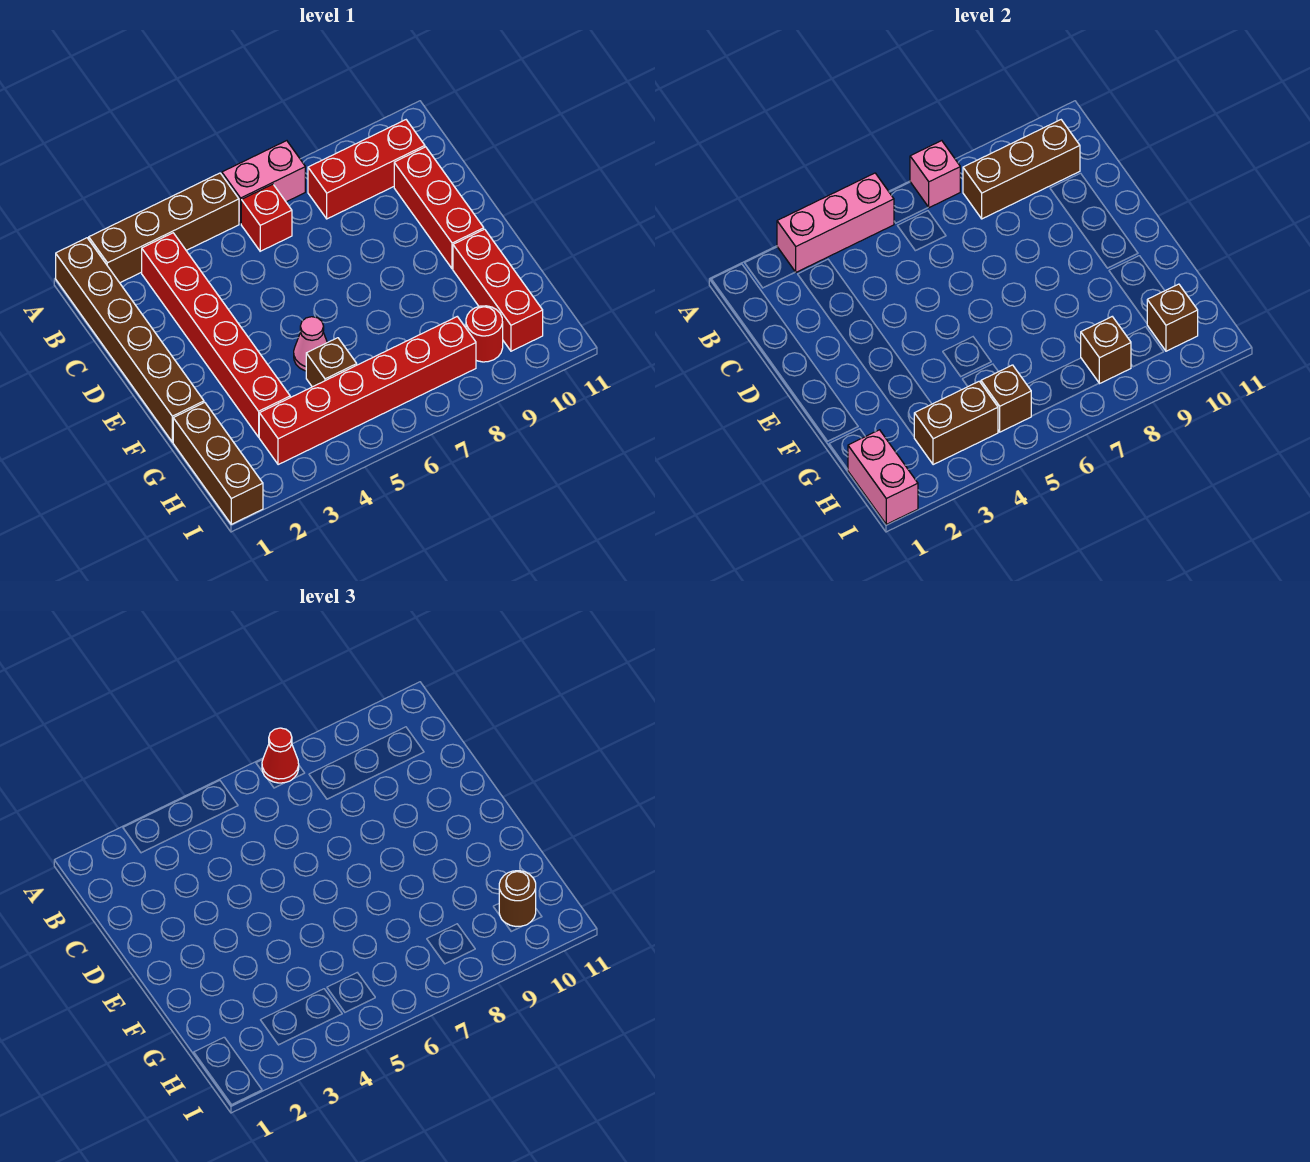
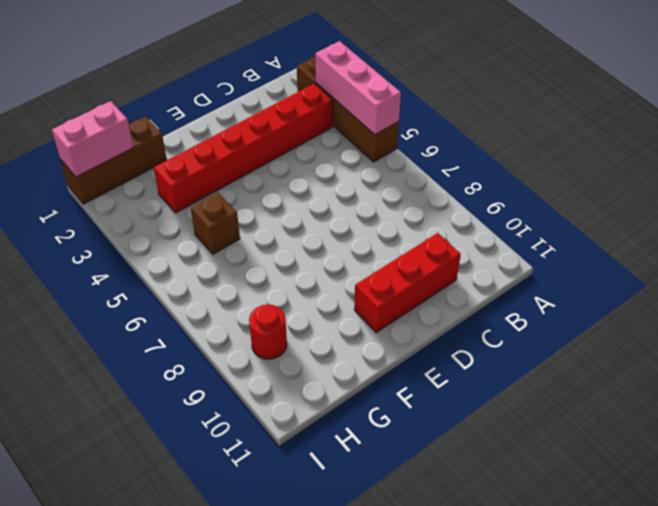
none -> brown brick A1:F1 level 1
none -> pink brick A6:A7 level 1
none -> red brick B6 level 1

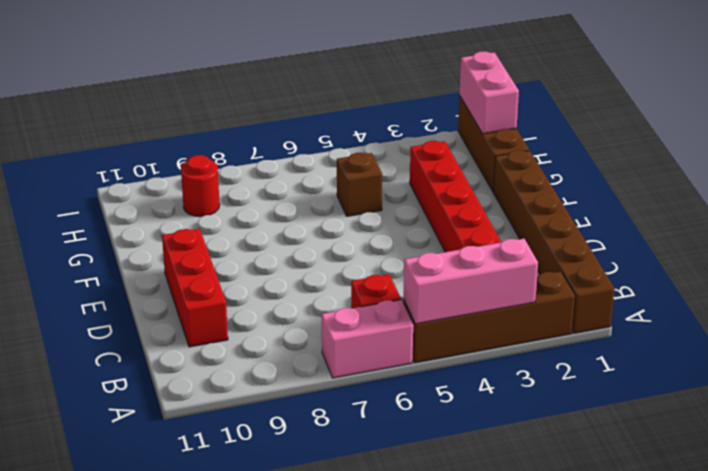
none -> red brick B8:B10 level 1
none -> pink cone F5 level 1
none -> red brick F10:H10 level 1

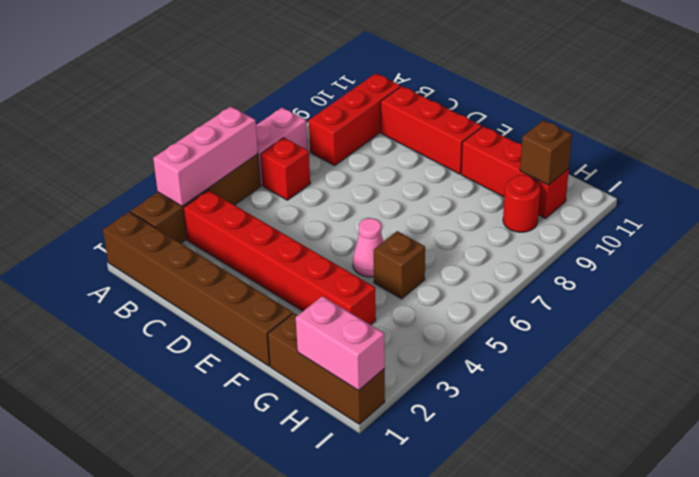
none -> red brick H3:H8 level 1
none -> pink brick A7 level 2
none -> brown brick B8:B10 level 2

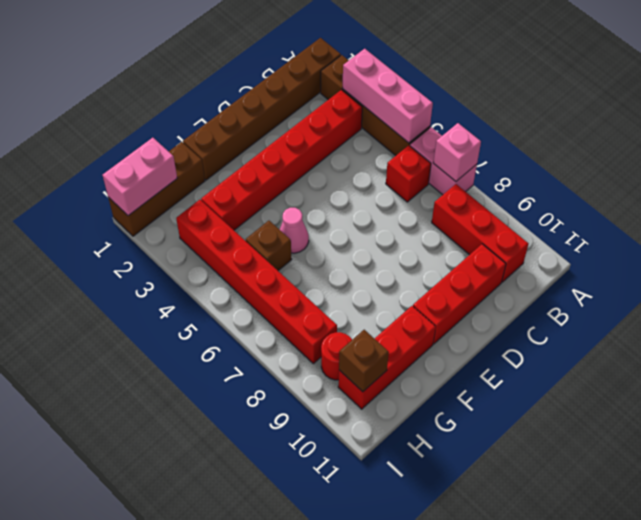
none -> brown brick B8:B10 level 2
none -> brown brick H3:H4 level 2
none -> brown brick H5 level 2

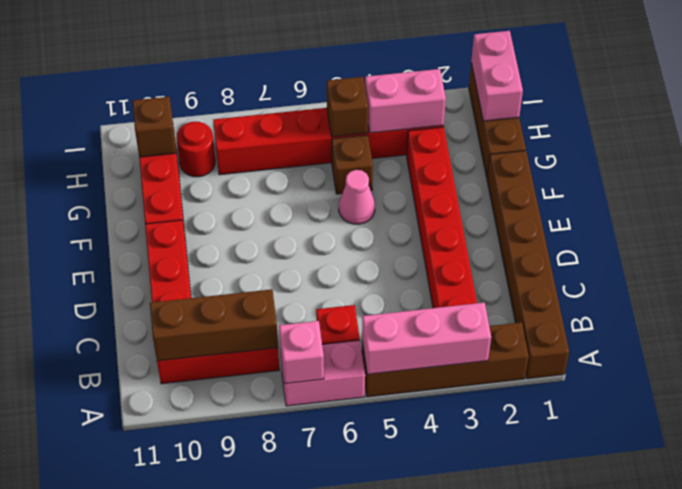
pink brick H3:H4 level 2 -> brown brick H3:H4 level 2
none -> brown brick H8 level 2
none -> red cone A7 level 3
none -> brown round brick H10 level 3

